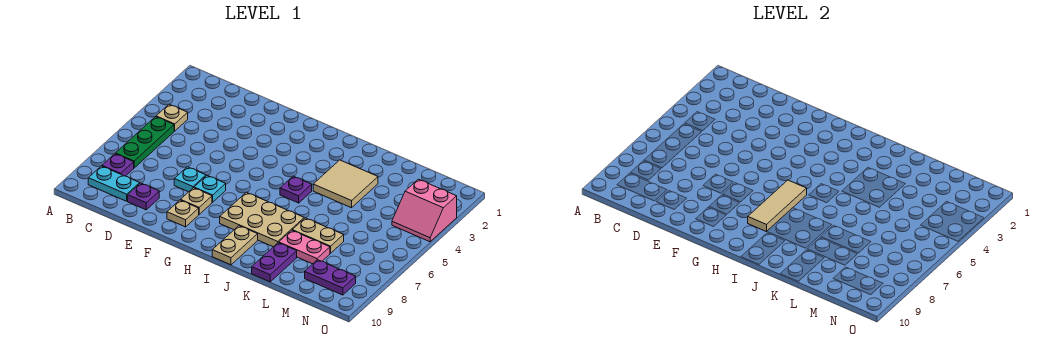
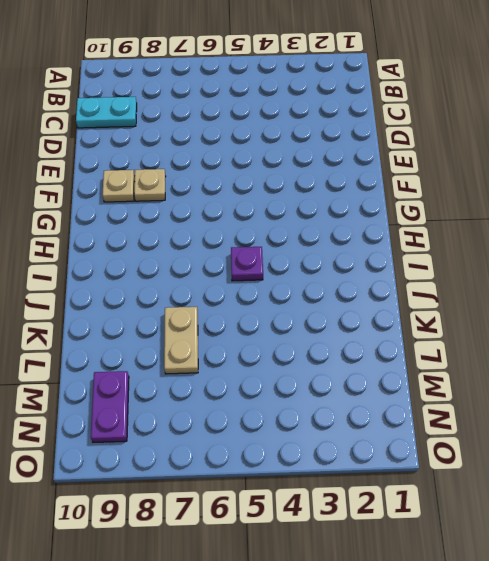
cyan plate C9:C10 level 1 -> cyan plate B9:C9 level 1
none -> tan plate B4 level 1
none -> green plate B5:B7 level 1
none -> purple plate B8 level 1

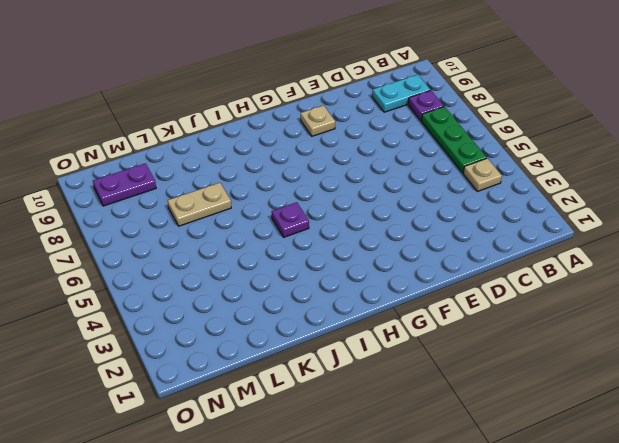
none -> purple plate D9 level 1
none -> cyan plate E7 level 1
none -> cyan plate F7 level 1

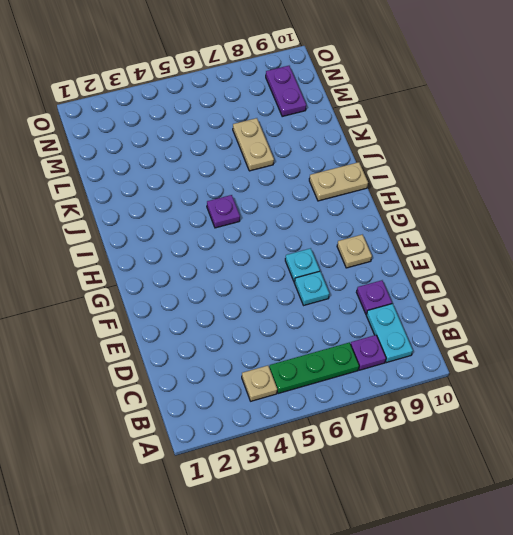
none -> tan plate F8 level 1
none -> tan plate H7:J8 level 1
none -> tan tile J3:K4 level 1

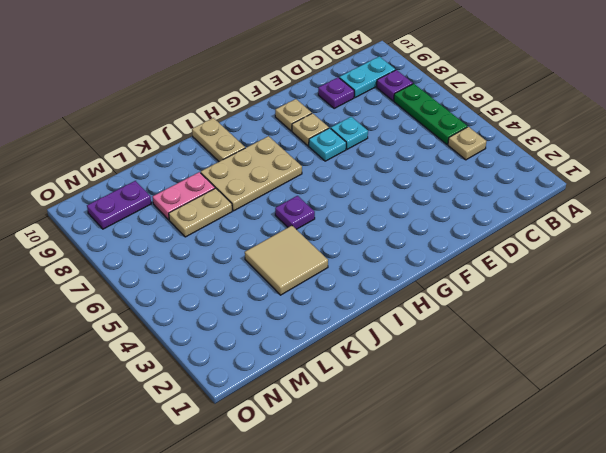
none -> purple plate K9:K10 level 1
none -> pink slope N3:O4 level 1 top 3
none -> tan tile H6:H8 level 2

